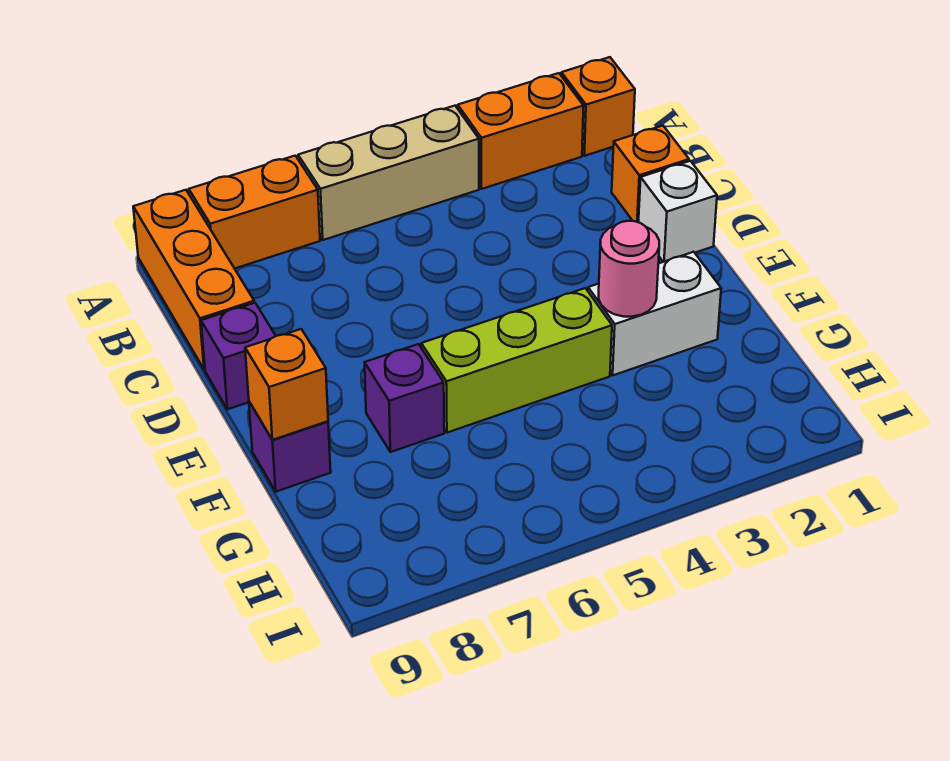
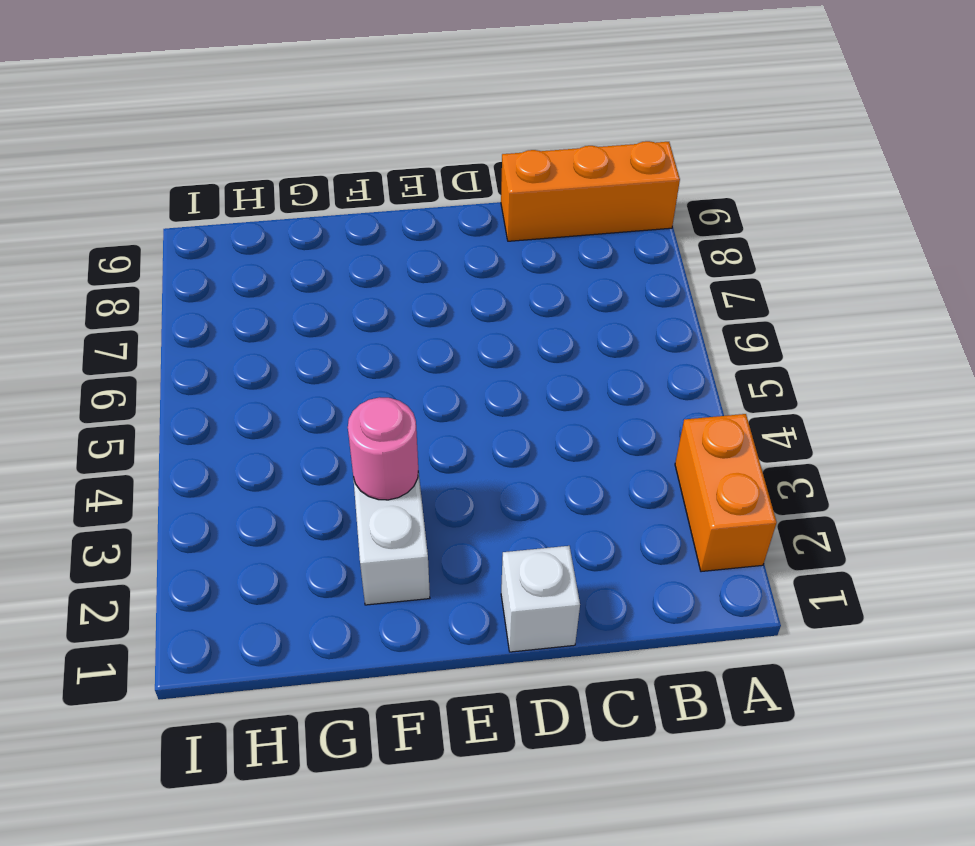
none -> orange brick A1 level 1
none -> tan brick A4:A6 level 1
none -> orange brick A7:A8 level 1

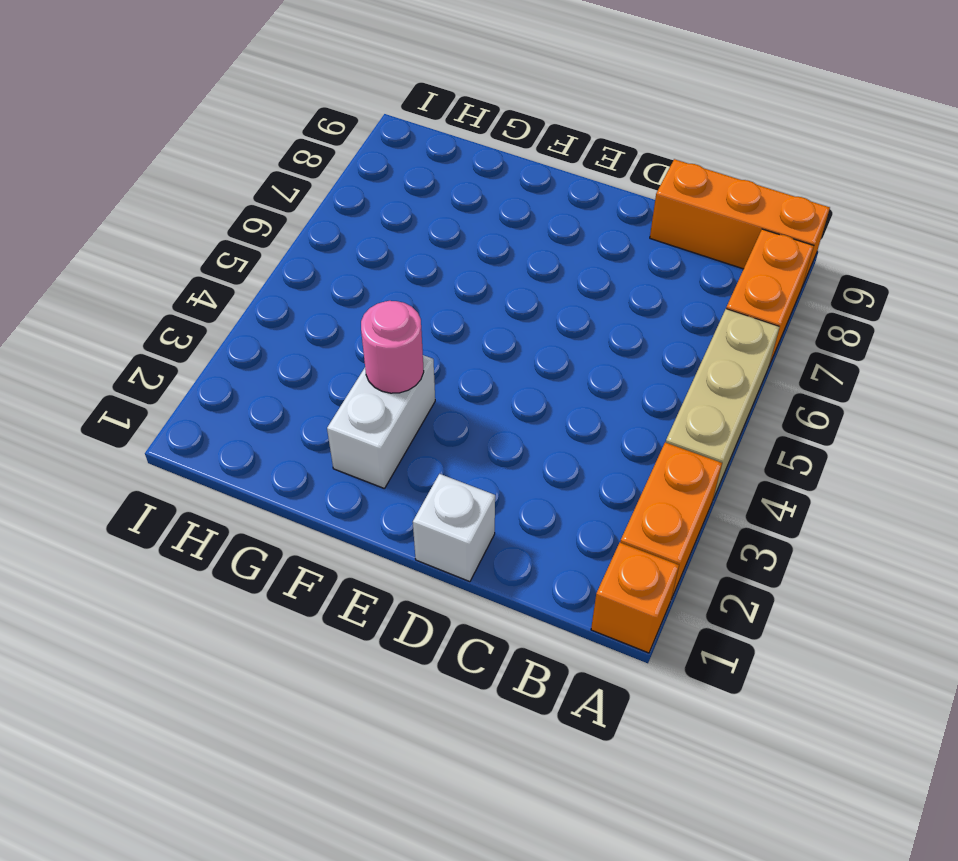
none -> orange brick C1 level 1
none -> purple brick D9 level 1
none -> lime brick F4:F6 level 1

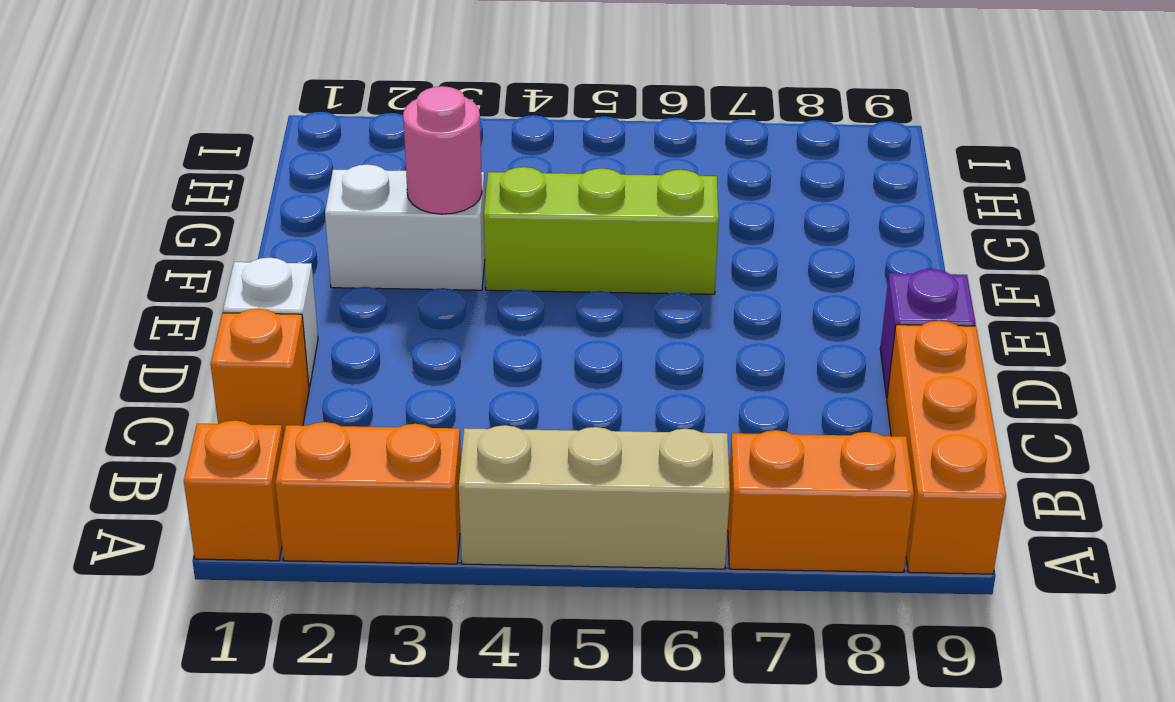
none -> purple brick F7 level 1
none -> purple brick F9 level 1
none -> orange brick F9 level 2

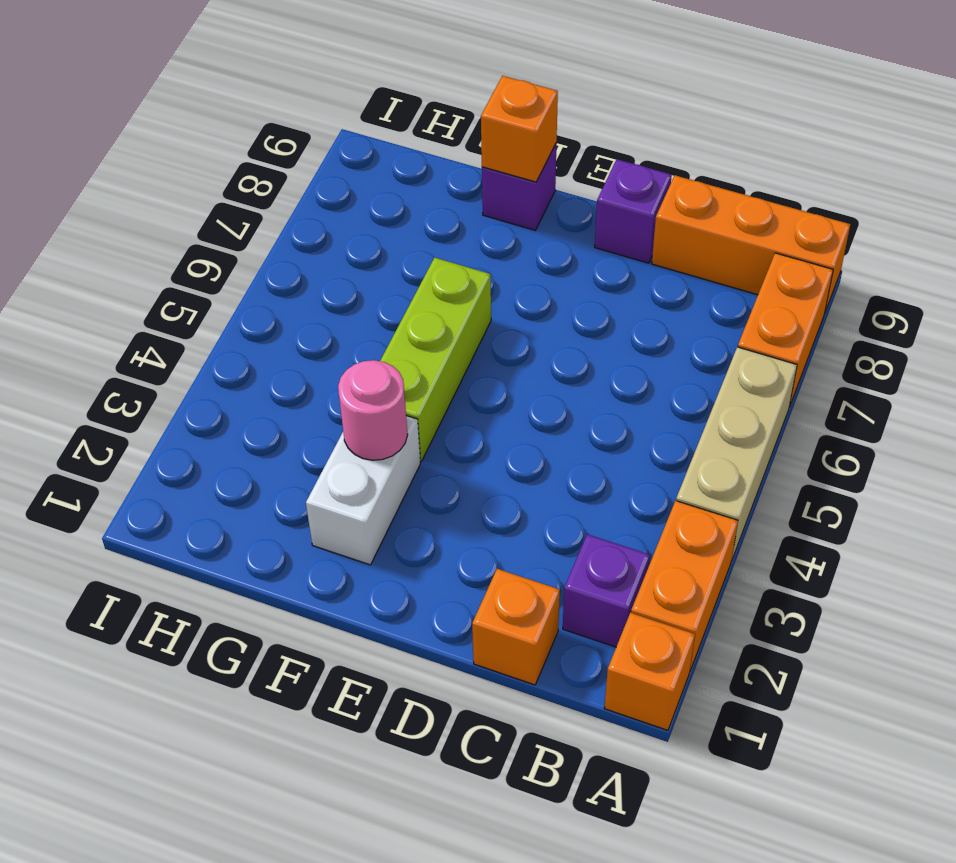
purple brick B2 level 1 -> purple brick F7 level 1
none -> white brick D1 level 1

